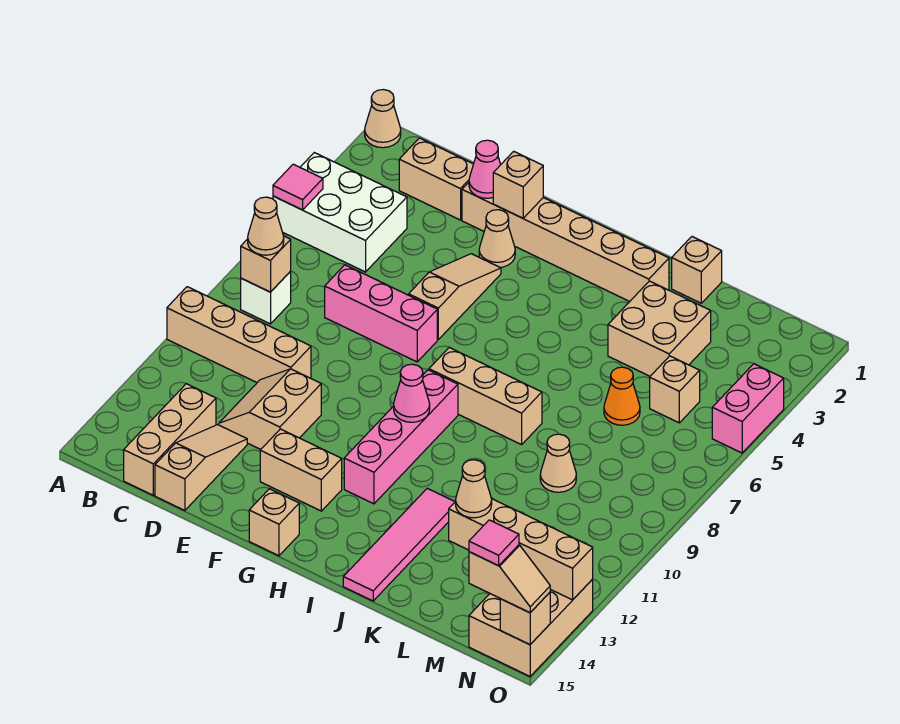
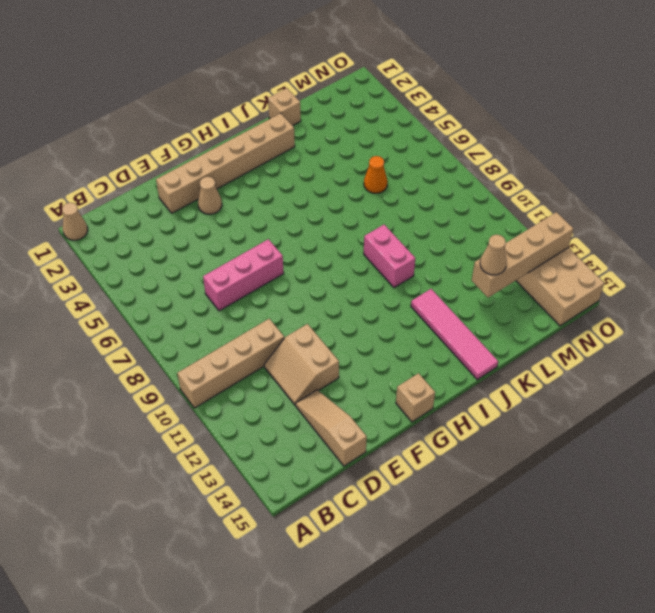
pink brick J9:J10 level 1 -> pink brick O4:O5 level 1
none -> white brick A4:C5 level 1
none -> white brick B8 level 1
none -> tan brick C2:D2 level 1
none -> tan brick C13:C15 level 1

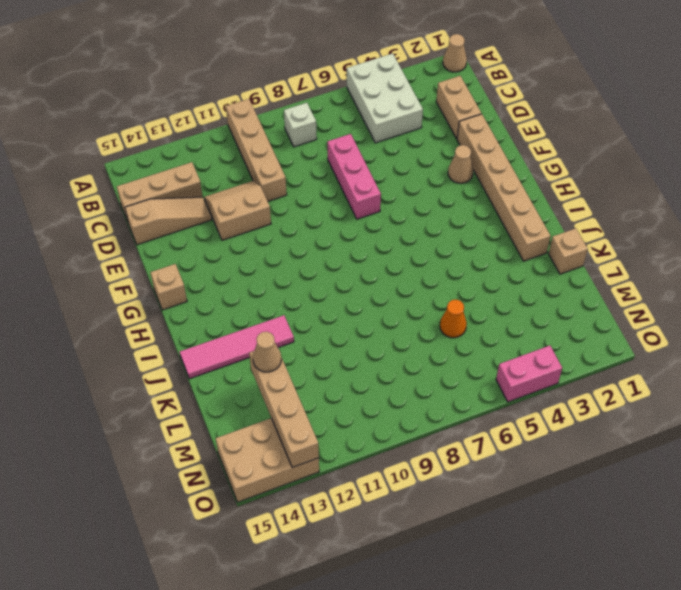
none -> tan slope F4:F6 level 1 top 6
none -> tan brick F13:G13 level 1
none -> tan brick H8:J8 level 1
none -> pink brick H9:H12 level 1

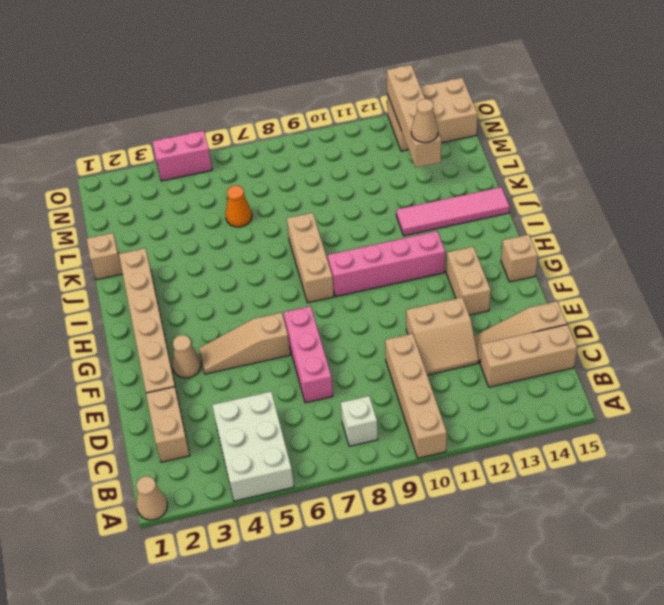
none -> tan brick K3:L4 level 1
none -> tan cone L9 level 1
none -> tan brick M5 level 1
none -> pink tile A5 level 2

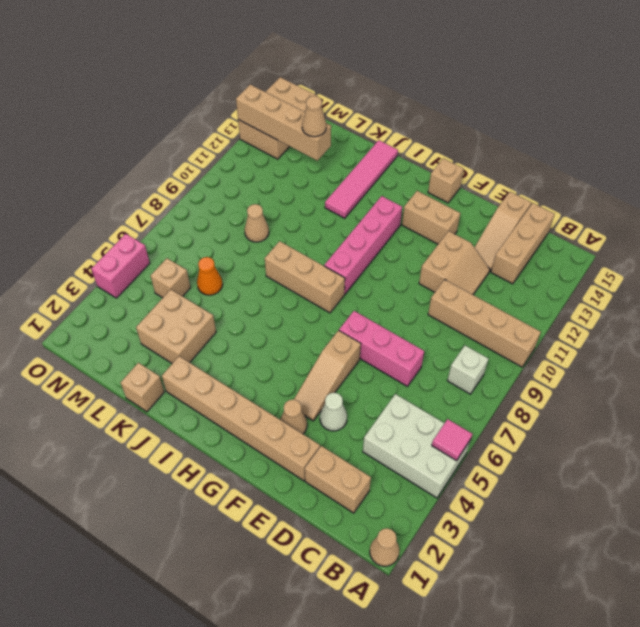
white cone E4 level 1 -> none
none -> tan brick B8 level 2
none -> pink cone E2 level 2
none -> tan brick F2 level 2
none -> pink cone H10 level 2

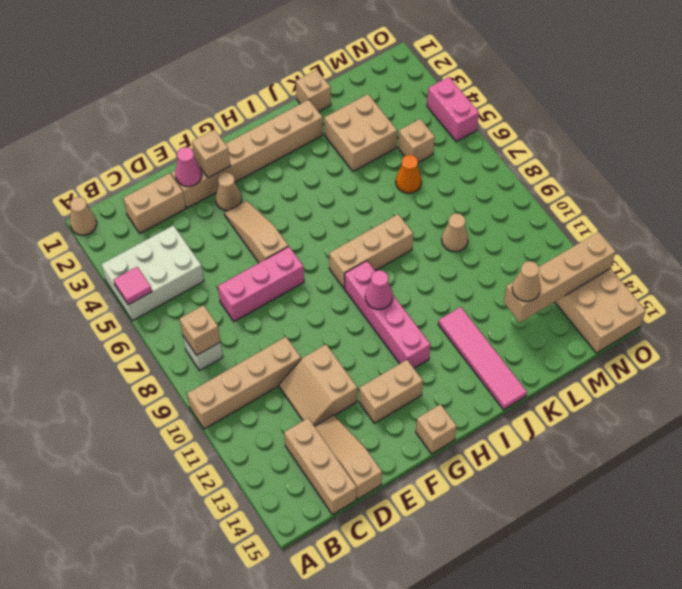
none -> tan brick O15 level 2
none -> tan cone B8 level 3
none -> tan slope N15:O15 level 3 top N
none -> pink tile N15 level 4

